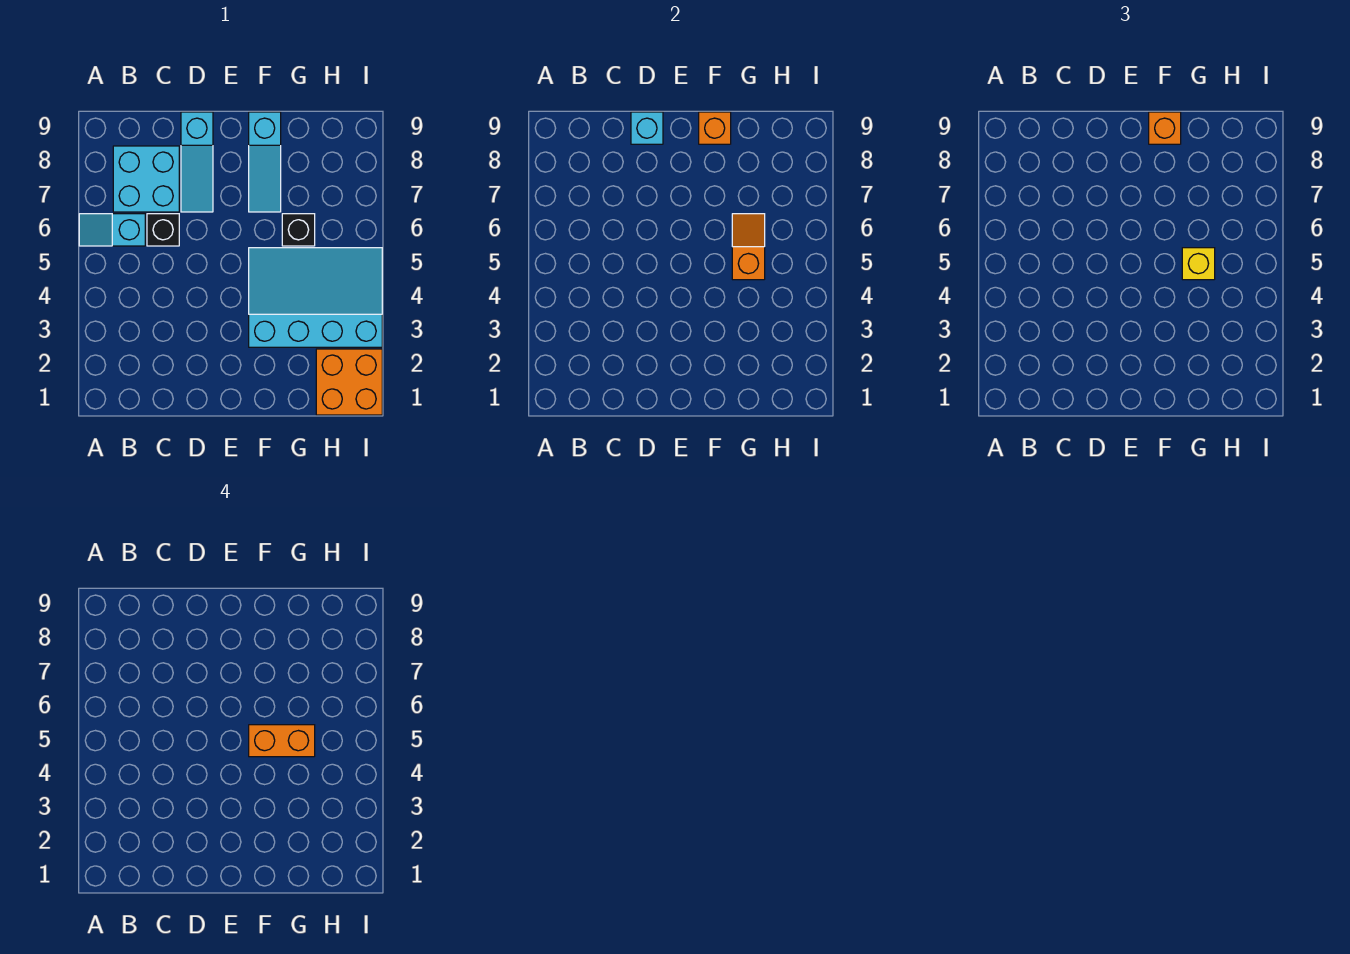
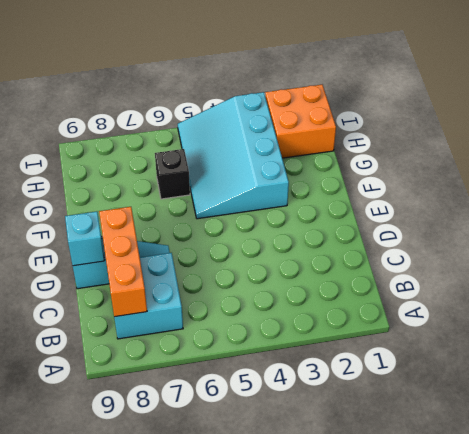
orange brick B8:D8 level 2 -> none
none -> cyan slope A6:B6 level 1 top B
none -> black brick C6 level 1
none -> cyan slope F7:F9 level 1 top 9

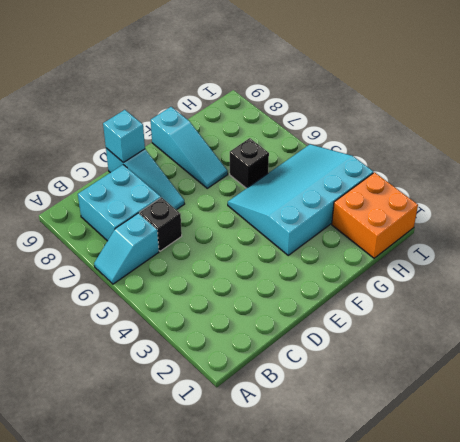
none -> orange brick F9 level 2
none -> orange slope G5:G6 level 2 top 5
none -> orange brick F9 level 3

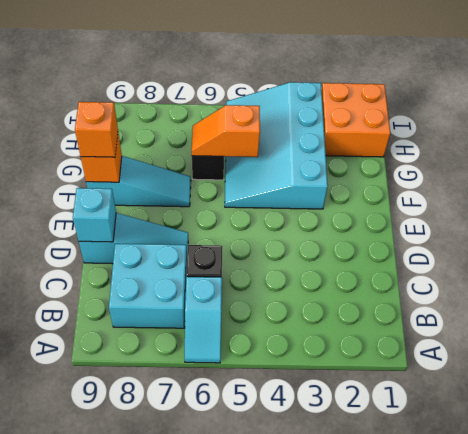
none -> yellow brick G5 level 3
none -> orange brick F5:G5 level 4

